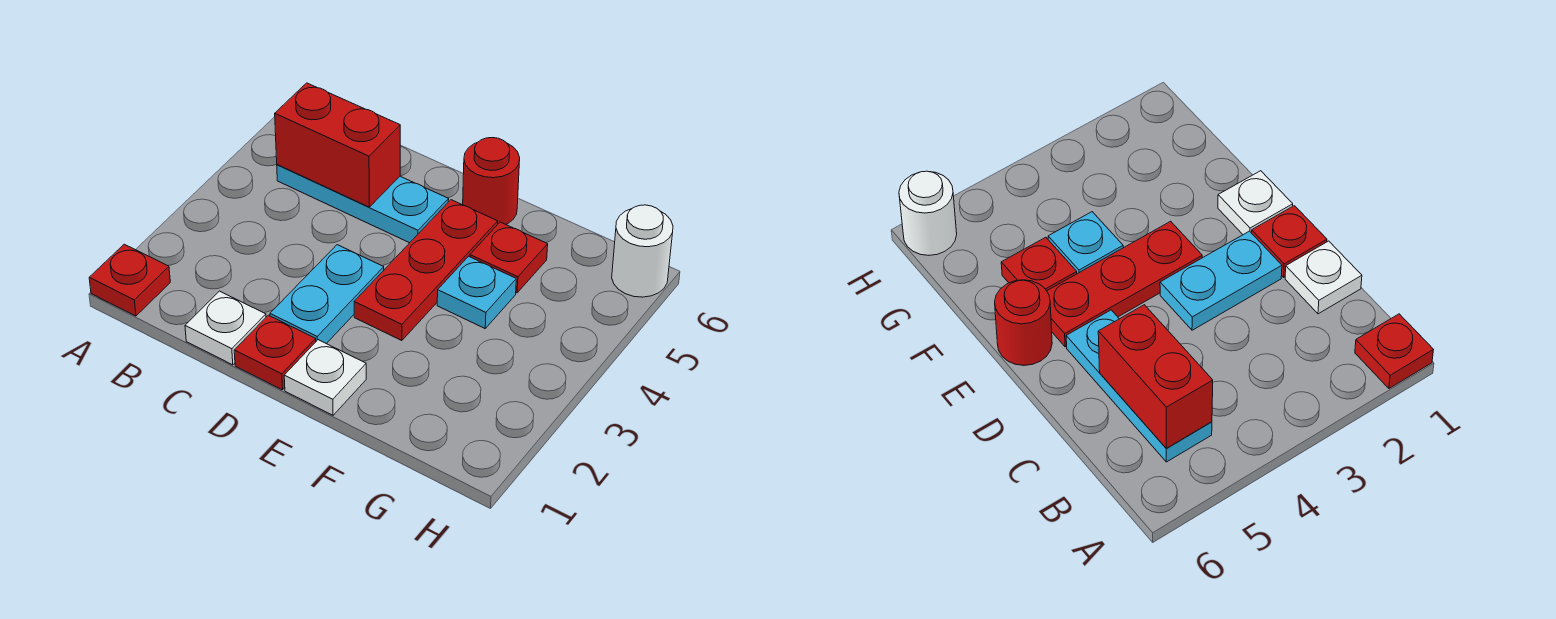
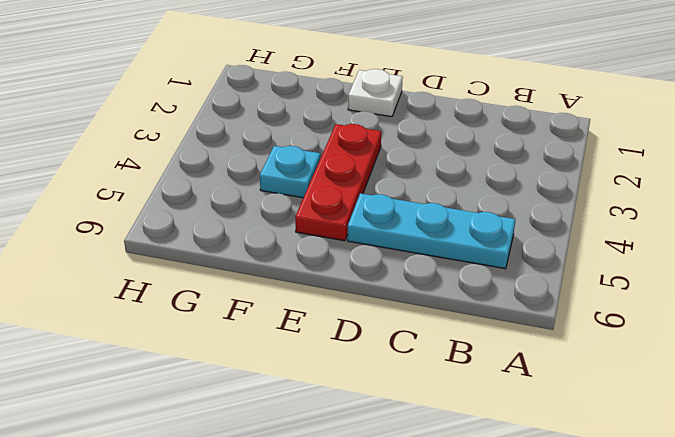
none -> red plate A1 level 1
none -> white plate C1 level 1
none -> red plate D1 level 1

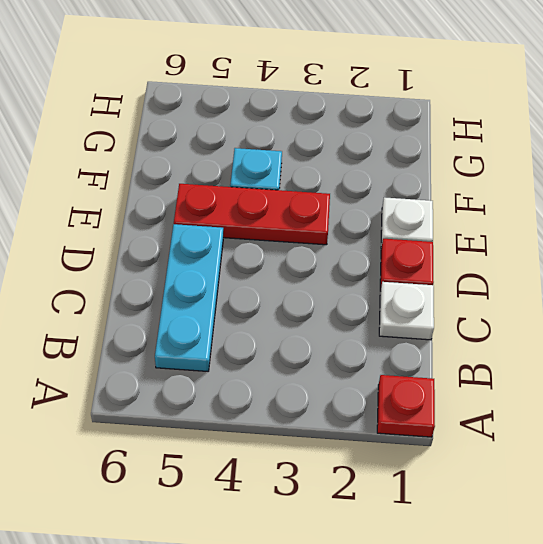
none -> cyan plate D2:D3 level 1
none -> red round brick E6 level 1
none -> red plate F5 level 1

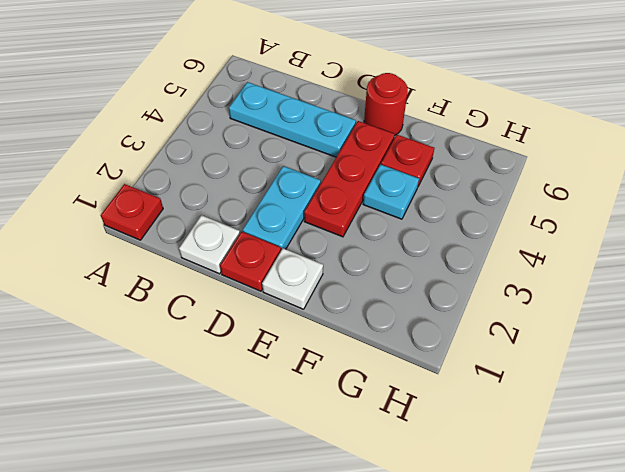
none -> white round brick H6 level 1
none -> red brick B5:C5 level 2

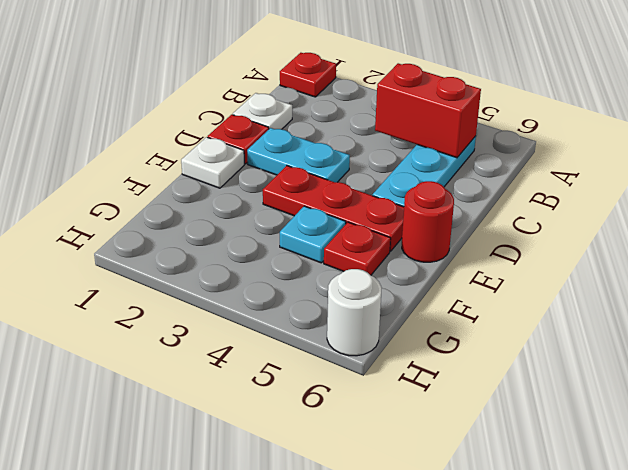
red brick B4:B5 level 2 -> red brick B5:C5 level 2

